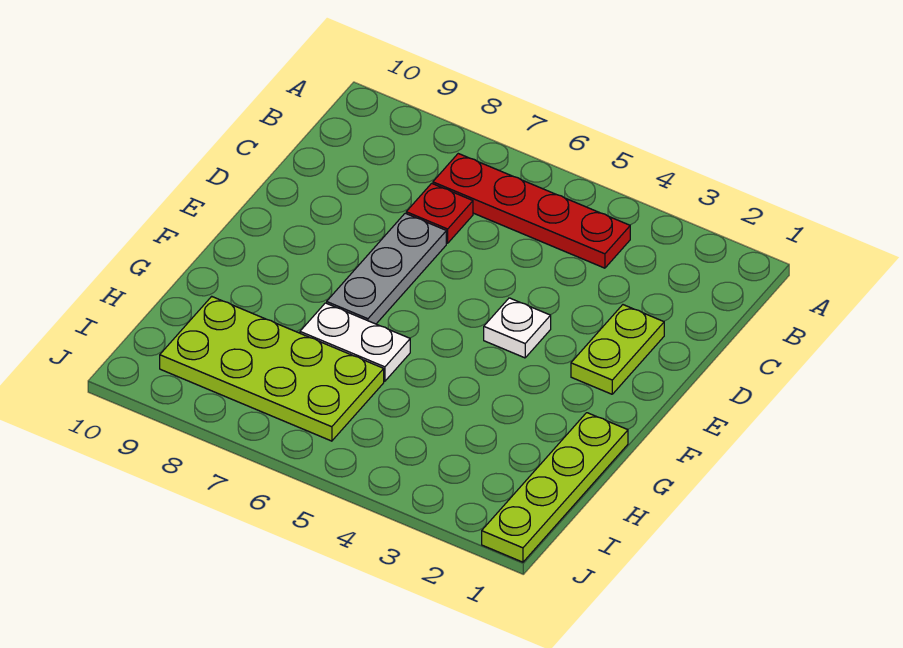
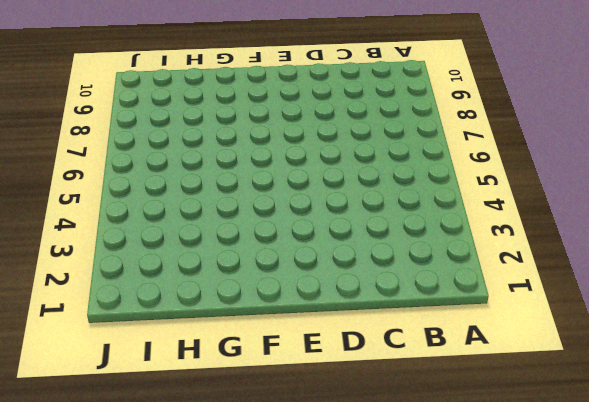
none -> red plate B4:B7 level 1
none -> red plate C7 level 1

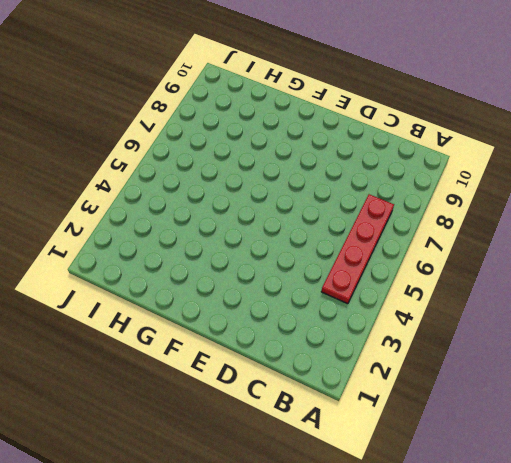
none -> red plate C7 level 1
none -> lime plate D2:E2 level 1

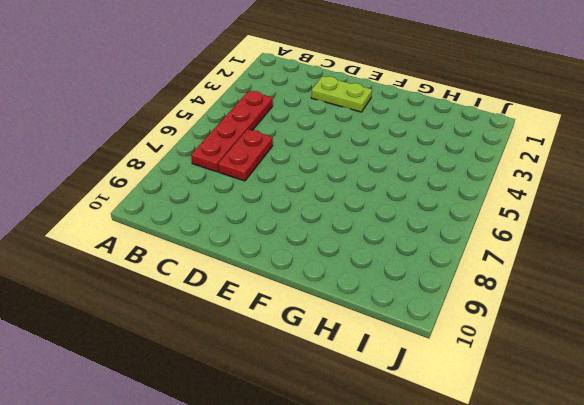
red plate C6:C7 level 1 -> red plate C7 level 1
none -> grey plate D7:F7 level 1
none -> white plate E4 level 1

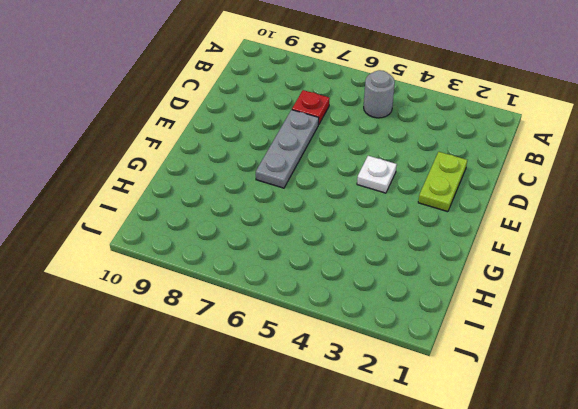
grey round brick B5 level 1 -> red plate B4:B7 level 1
none -> lime plate G1:J1 level 1
none -> white plate G6:G7 level 1

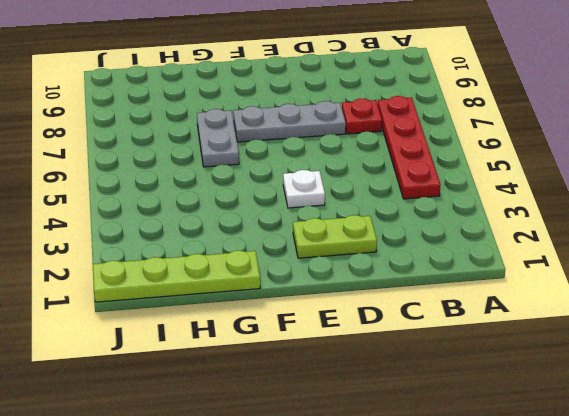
grey plate G6:G7 level 1 -> white plate G6:G7 level 1
none -> lime plate H6:I9 level 1

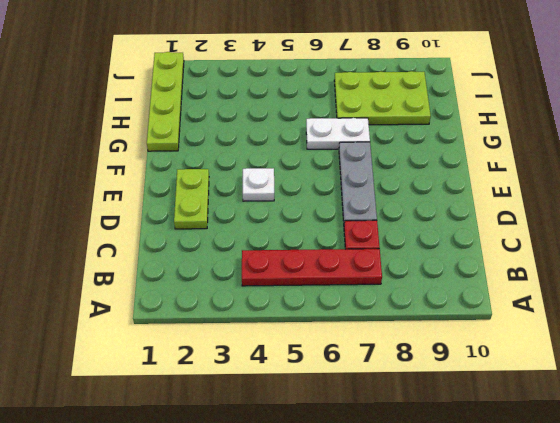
lime plate H7:I9 level 1 -> lime plate H6:I9 level 1

